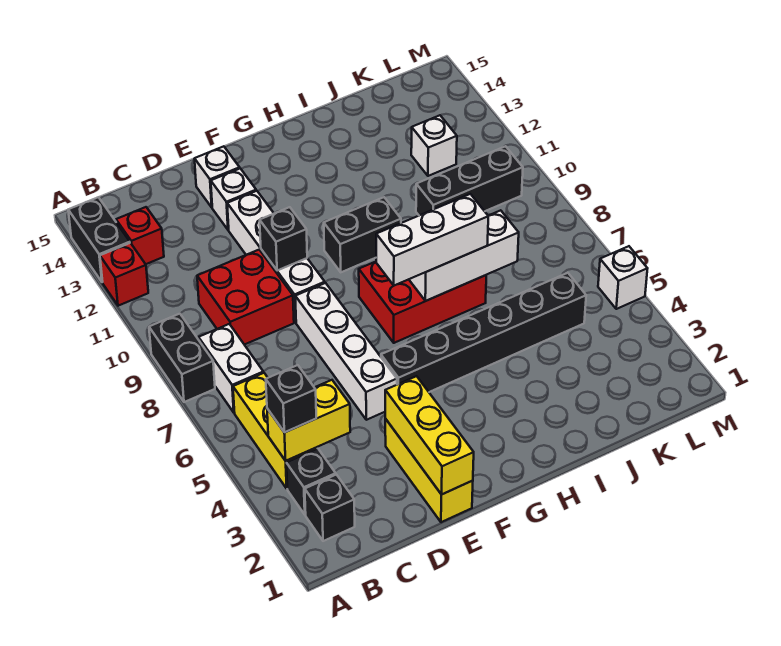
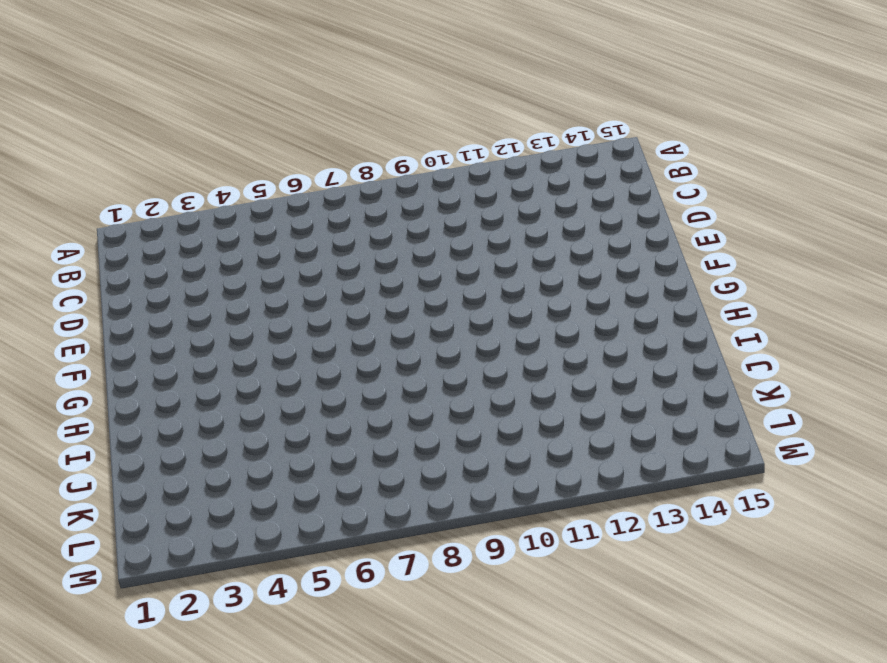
none -> black brick A8:A9 level 1
none -> red brick A12 level 1
none -> black brick A13:A14 level 1

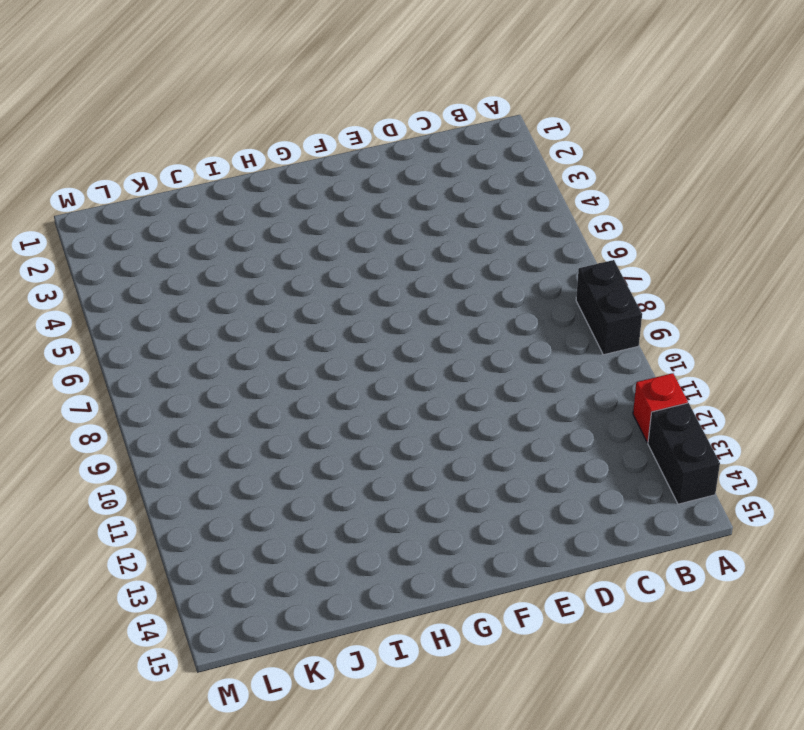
none -> black brick B2 level 1
none -> black brick B3 level 1
none -> yellow brick B4:B6 level 1

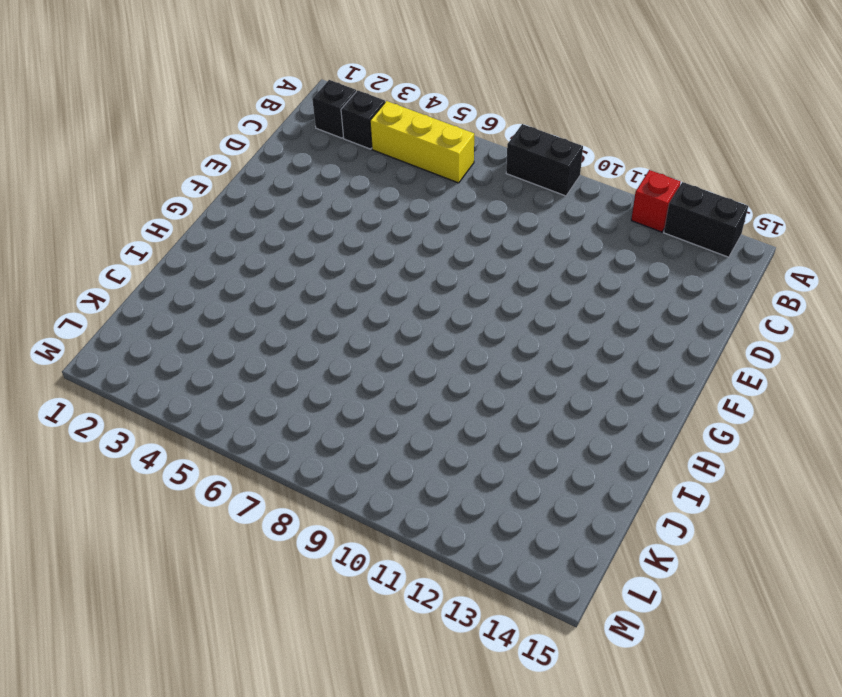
none -> white brick B7:B8 level 1
none -> red brick B13 level 1
none -> red brick C9:D10 level 1

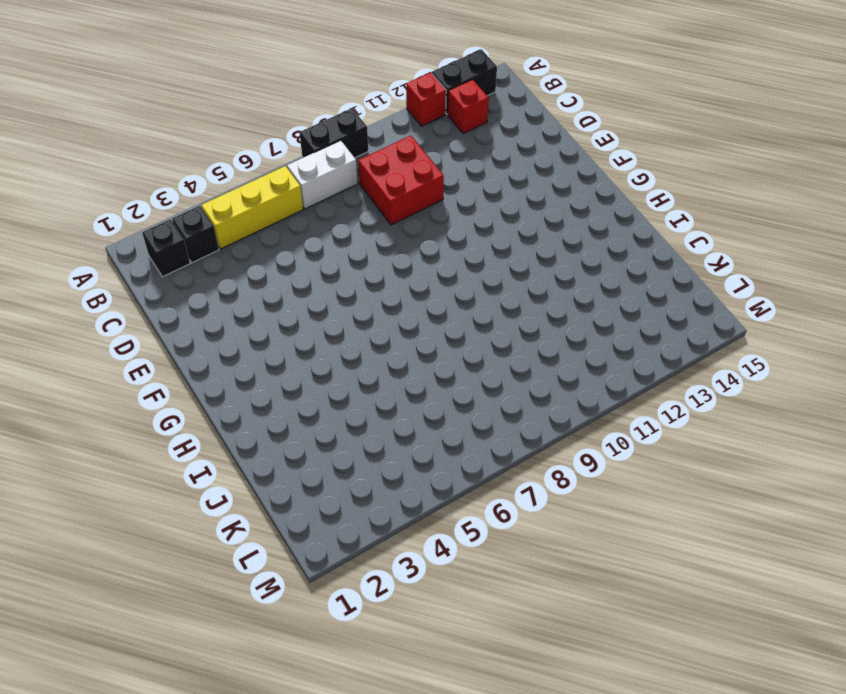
none -> yellow brick E1:E3 level 1
none -> white brick E5:E8 level 1
none -> white brick E9:E12 level 1

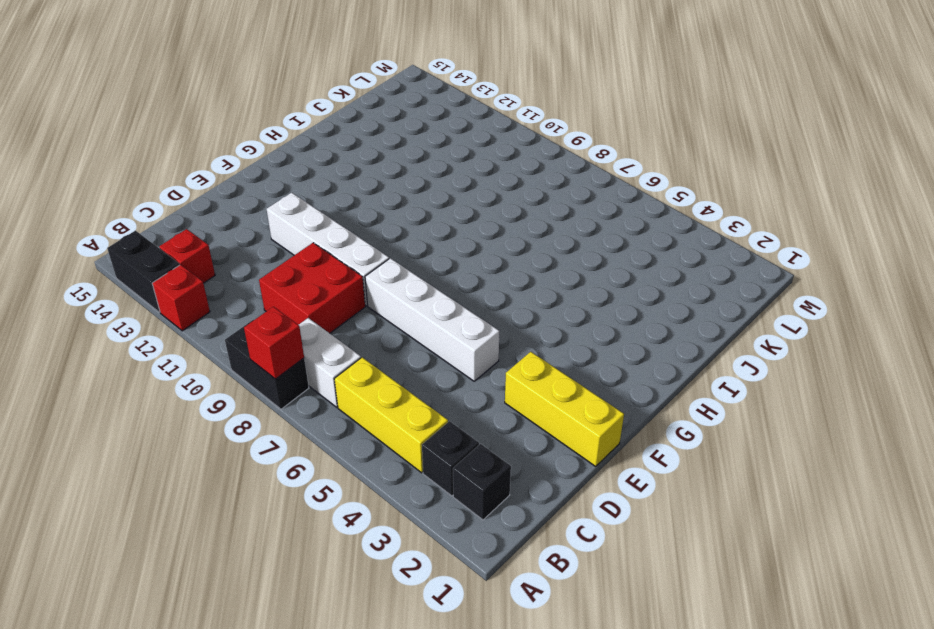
red brick A8 level 2 -> none
none -> white brick E13 level 1
none -> white brick E14 level 1
none -> black brick F5:K5 level 1

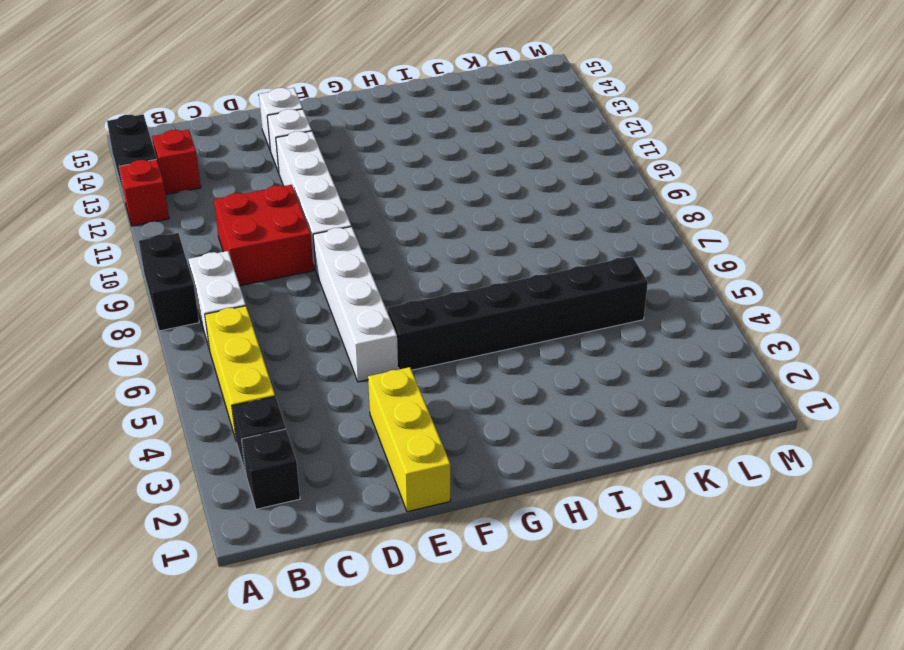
none -> red brick G7:I8 level 1
none -> black brick G10:H10 level 1
none -> black brick J10:L10 level 1

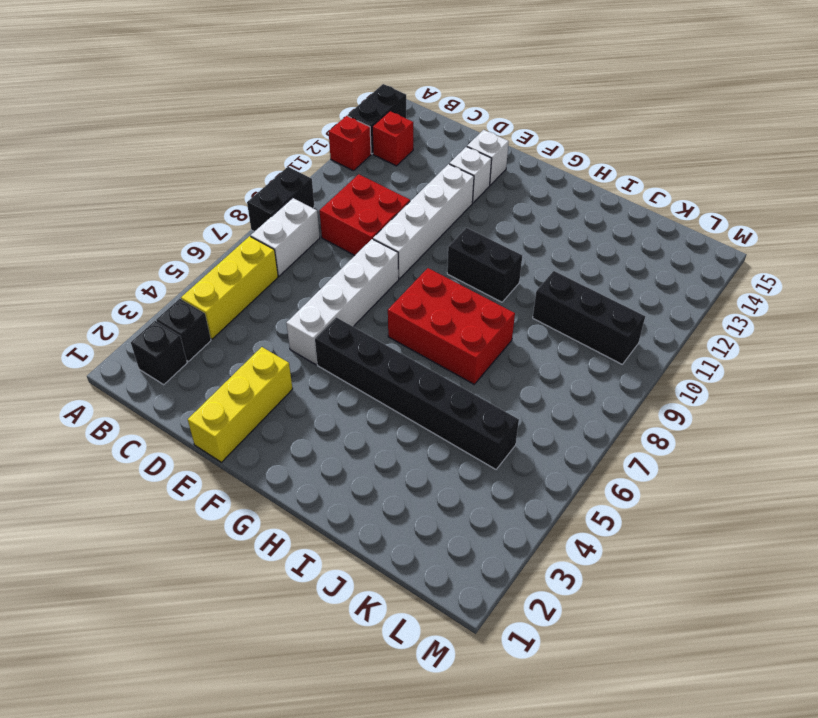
none -> white brick K12 level 1
none -> white brick M5 level 1
none -> yellow brick B4:C4 level 2

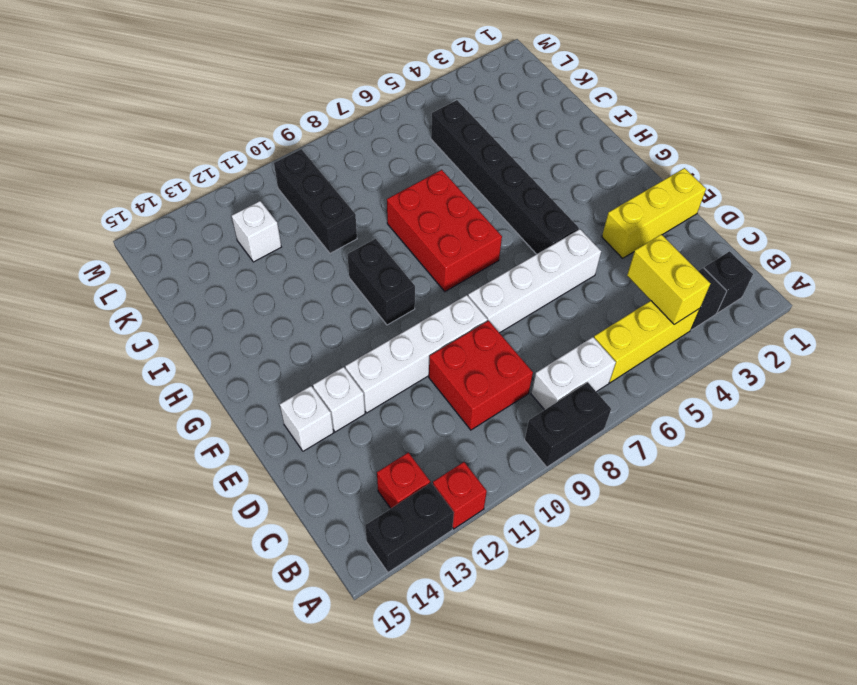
none -> white brick M5 level 1
none -> yellow brick E1:E3 level 2
none -> black brick E10 level 2

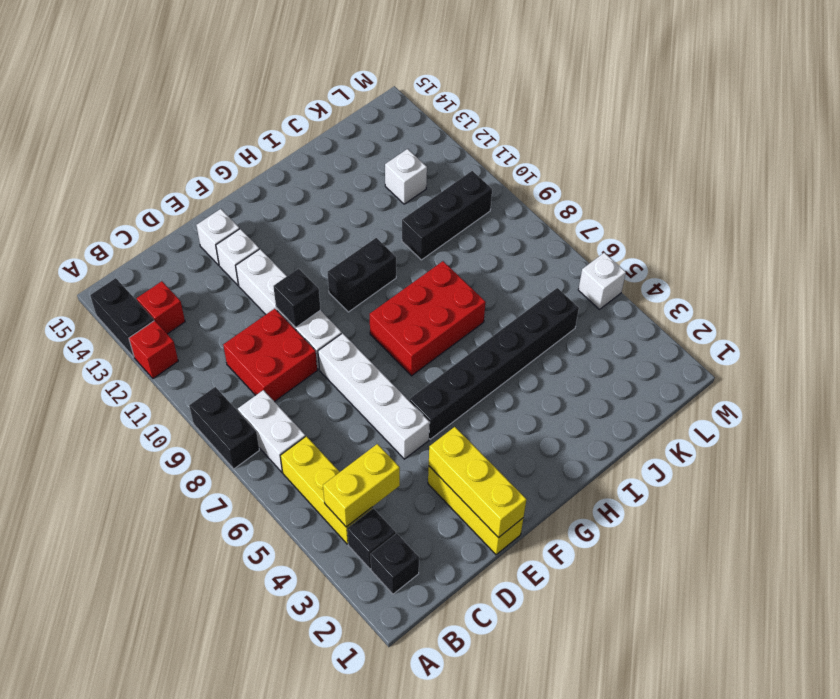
none -> white brick H7:J7 level 2
none -> black brick B4 level 3
none -> white brick G7:I7 level 3

